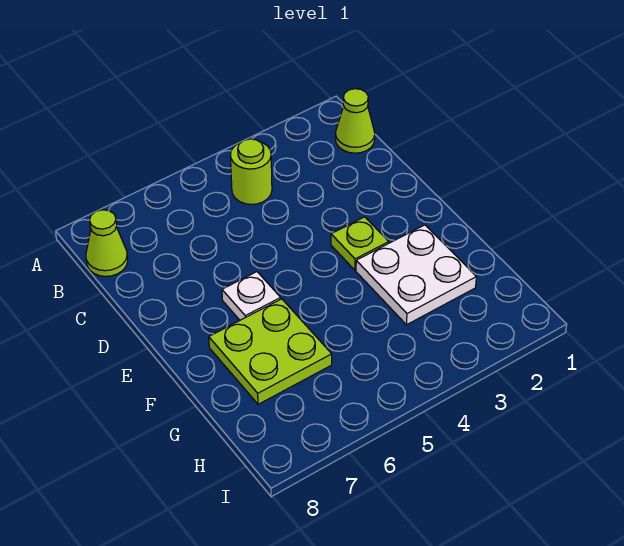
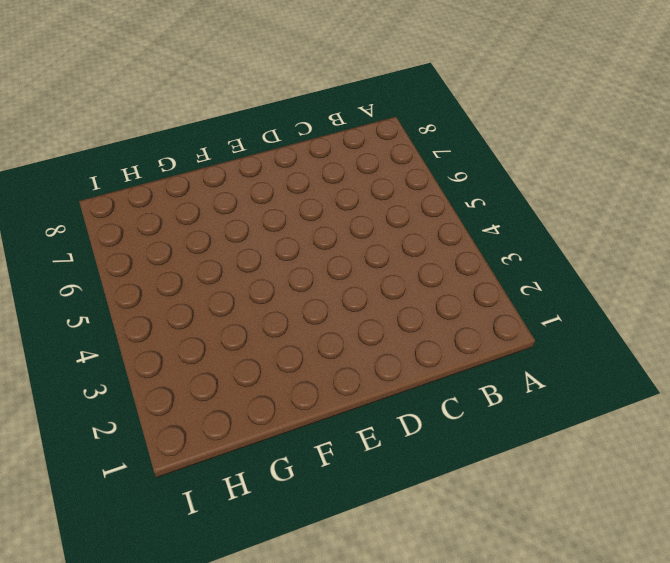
none -> lime cone B1 level 1
none -> lime round brick B4 level 1

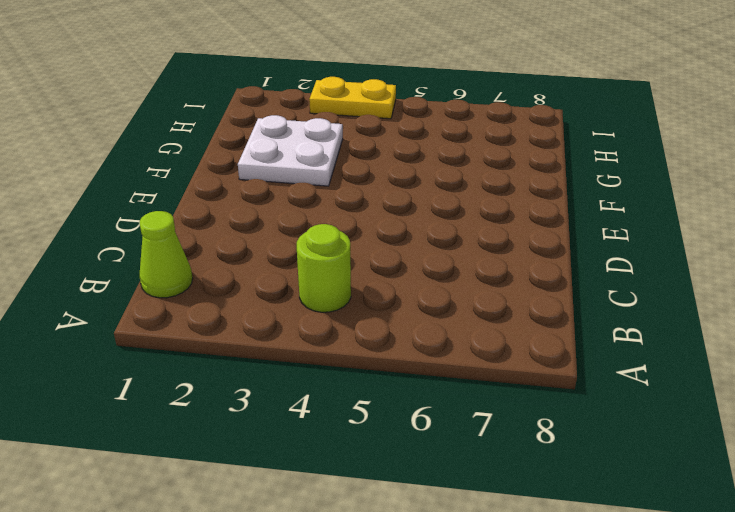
yellow plate I3:I4 level 1 -> none
none -> lime cone B8 level 1
none -> lime plate E3 level 1

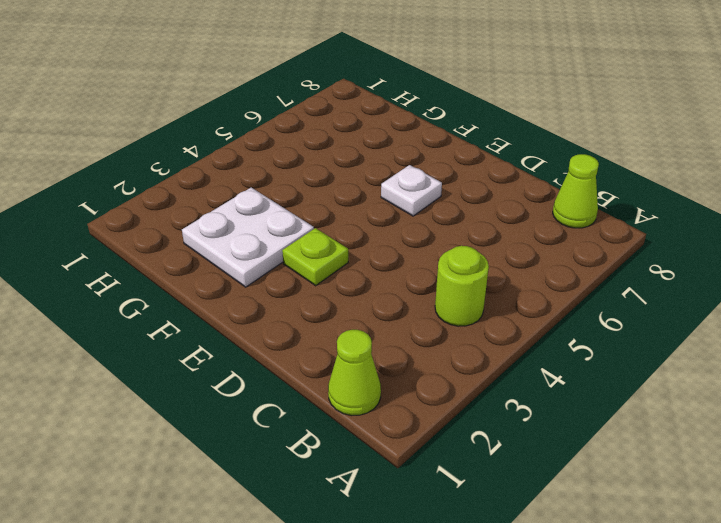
none -> lime plate F6:G7 level 1

